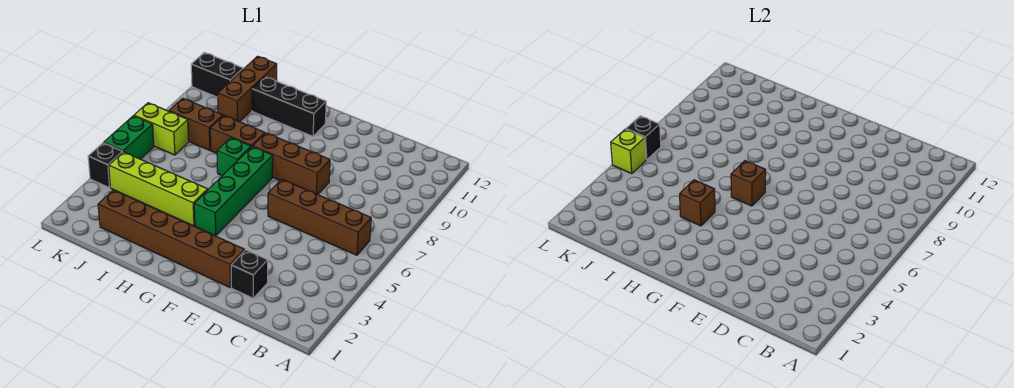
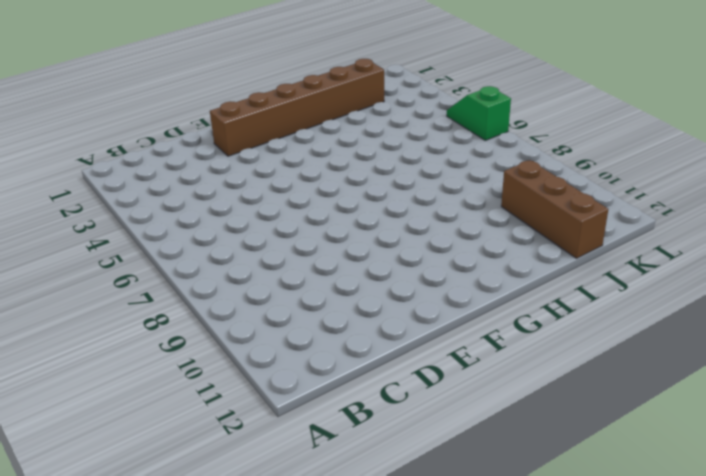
green slope L5:L6 level 1 top 6 -> green brick L5:L6 level 1
none -> brown brick B6:E6 level 1
none -> black brick D2 level 1
none -> brown brick E8:G8 level 1

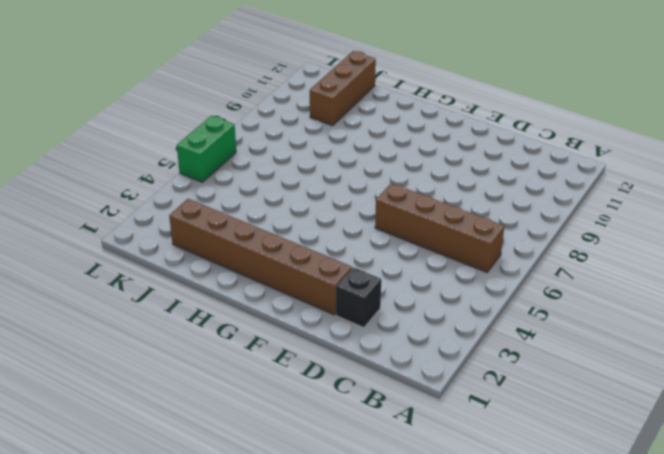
none -> brown brick E8:G8 level 1
none -> green brick G4:G7 level 1
none -> black brick G11:I11 level 1

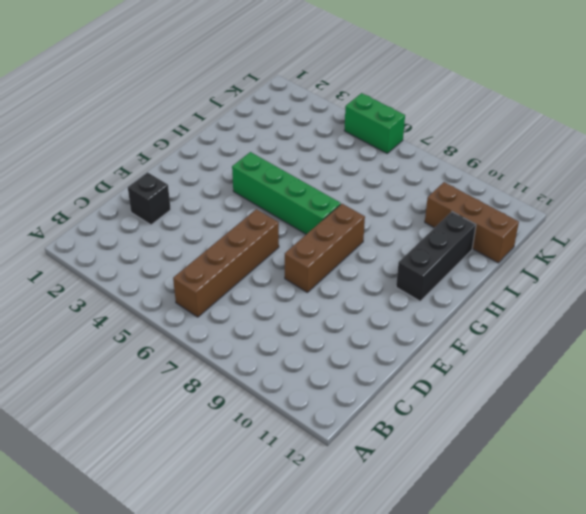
none -> brown brick E2:J2 level 1
none -> lime brick H4:K4 level 1
none -> green brick H7 level 1

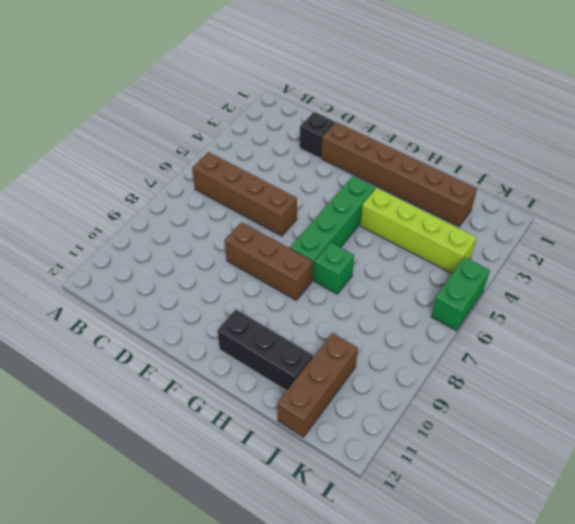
none -> brown brick H8:I8 level 1
none -> brown brick J8:K8 level 1
none -> lime brick K7:L7 level 1

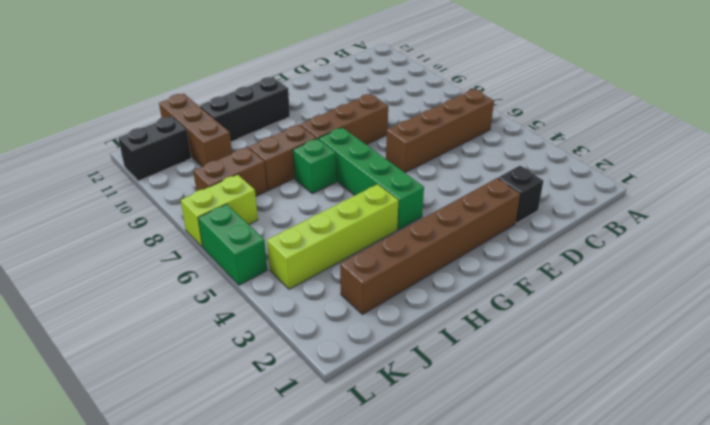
none -> black brick L4 level 1
none -> brown brick G6 level 2
none -> brown brick H4 level 2

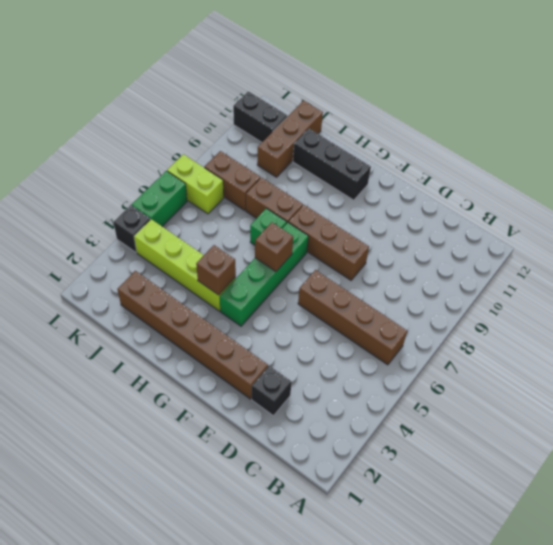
none -> lime brick L5 level 2
none -> black brick L6 level 2

